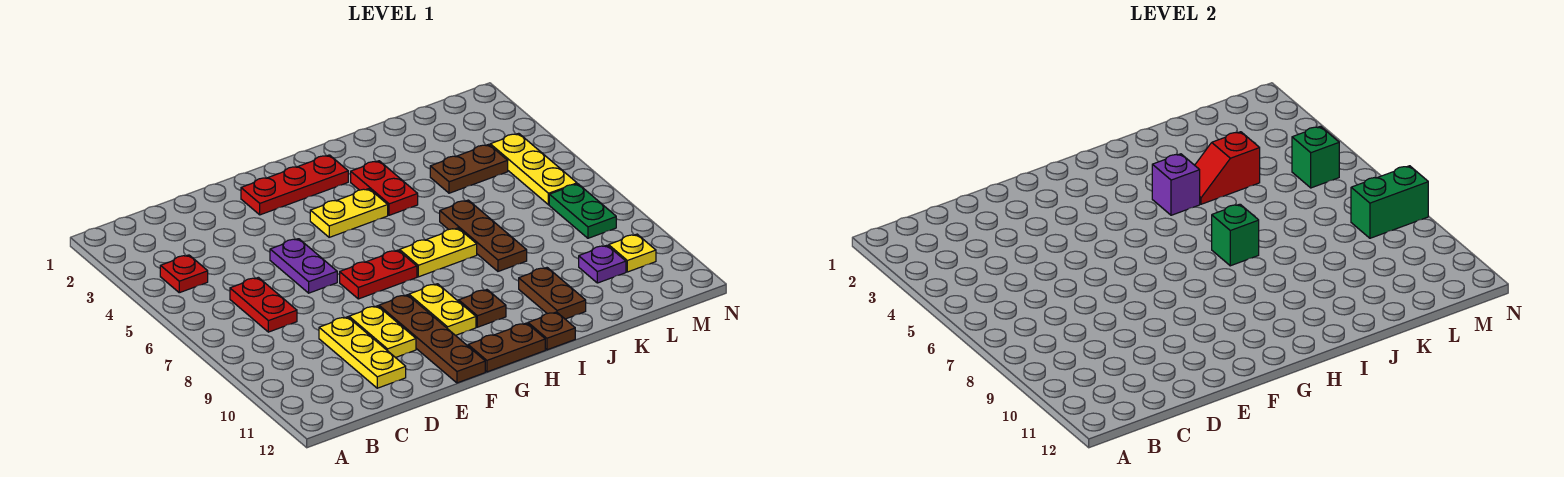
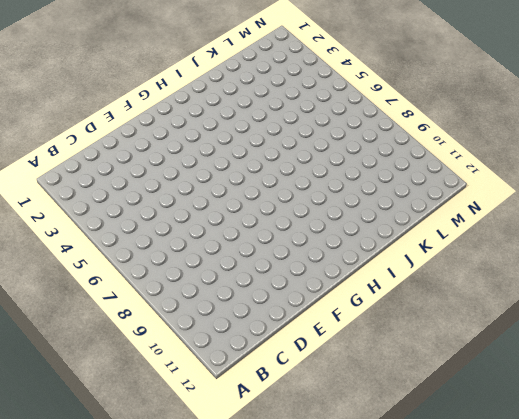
none -> red plate B4 level 1
none -> red plate C6:C7 level 1
none -> yellow plate D9:D11 level 1

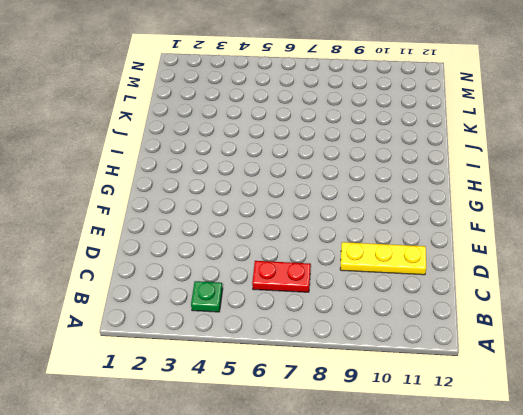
green plate B4 level 1 -> red plate B4 level 1
none -> purple plate E5:E6 level 1
none -> yellow plate E9:E10 level 1
none -> red plate F2:H2 level 1

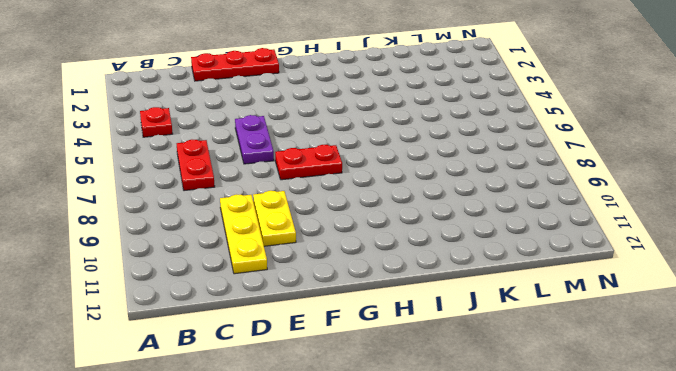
red plate D1:F1 level 1 -> red plate F2:H2 level 1
none -> brown plate F9:F12 level 1
none -> yellow plate G4:H4 level 1
none -> yellow plate G9:G10 level 1

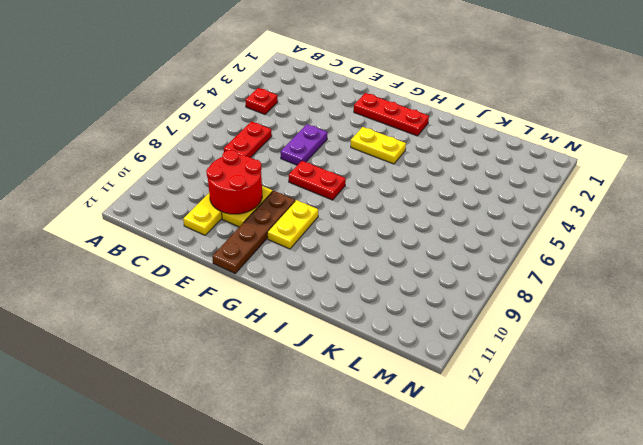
red round brick D9:E10 level 2 -> none
none -> brown plate G12:H12 level 1
none -> yellow plate H7:I7 level 1
none -> brown plate H10 level 1

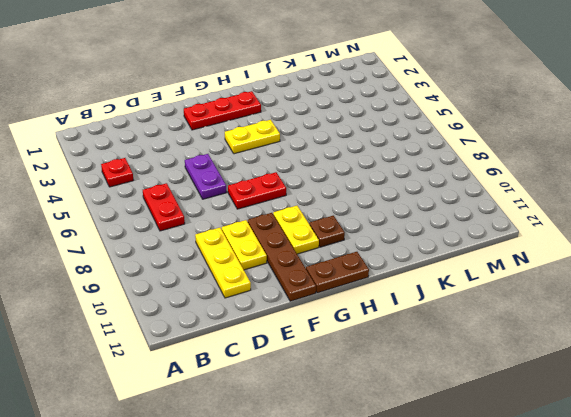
none -> yellow plate H7:I7 level 1
none -> red plate I3:I4 level 1
none -> brown plate I12 level 1

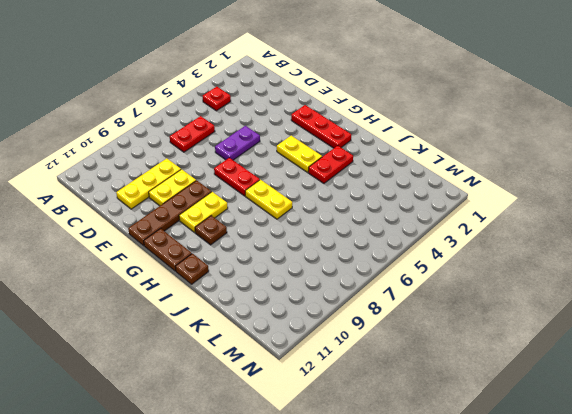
none -> brown plate J6:J8 level 1
none -> brown plate J10:J11 level 1
none -> brown plate K4:L4 level 1

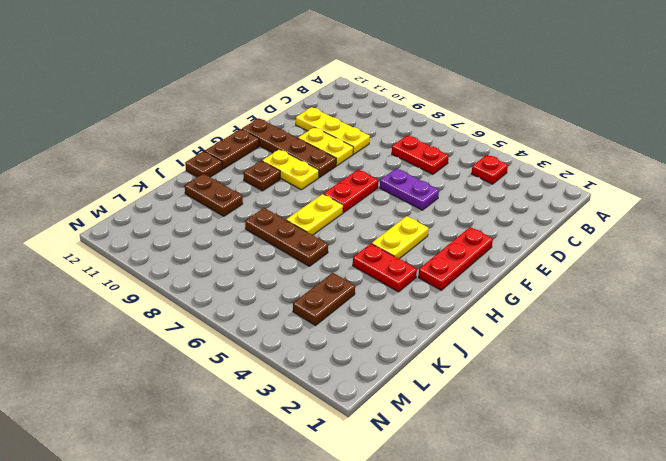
none -> purple plate L10 level 1
none -> yellow plate M4:M6 level 1
none -> green plate M7:M8 level 1

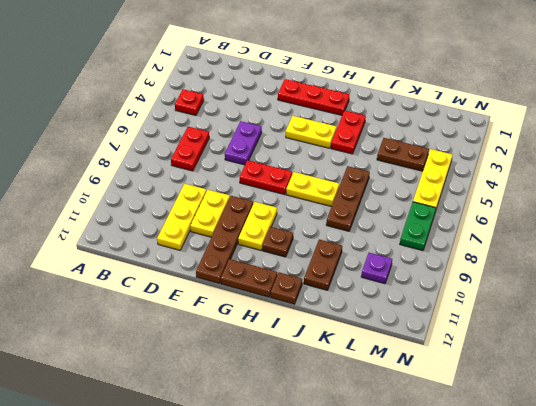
none -> yellow plate M10 level 1
none -> purple brick I4 level 2
none -> green brick I7 level 2

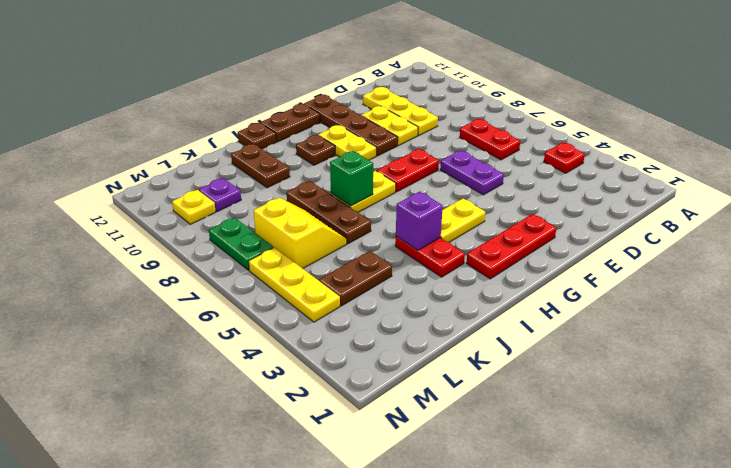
yellow slope K6:L7 level 1 top L -> none
none -> red slope J4:K4 level 2 top K
none -> green brick M5 level 2
none -> green brick M8:N8 level 2

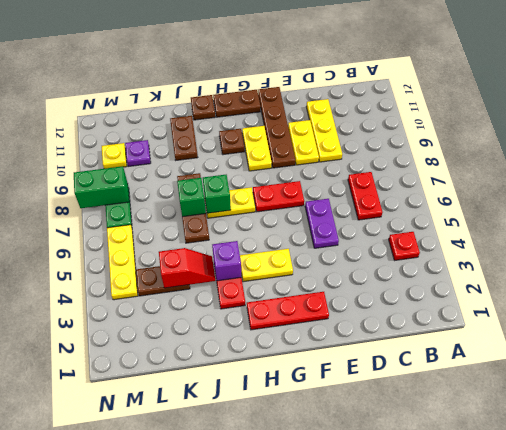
green brick J7 level 2 -> green brick M5 level 2

